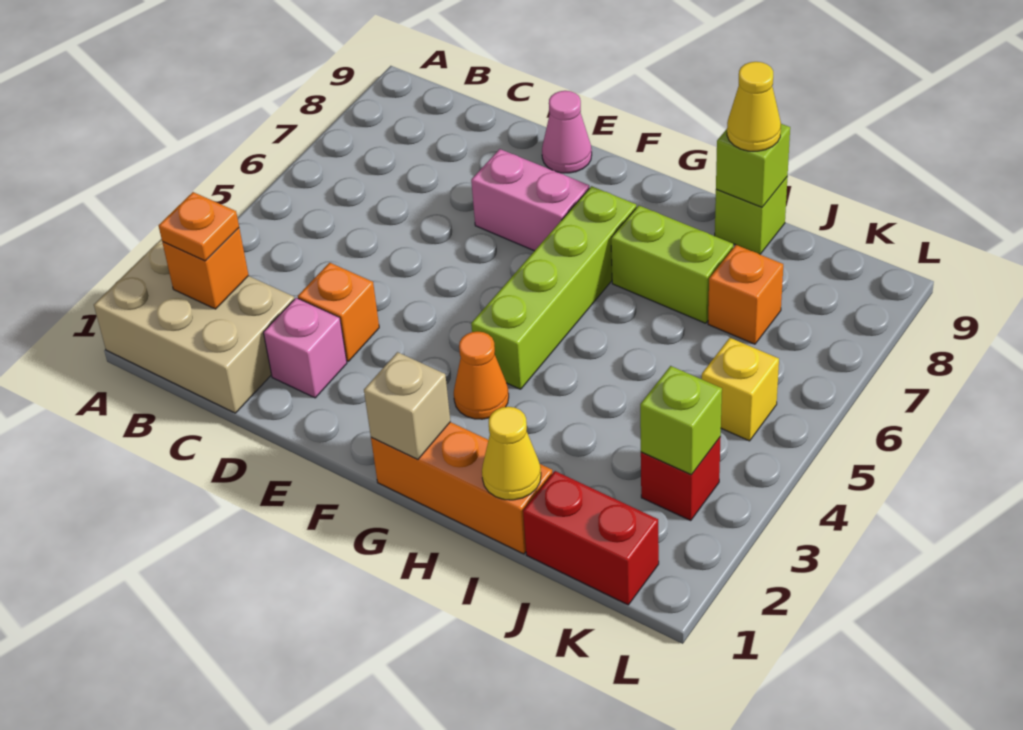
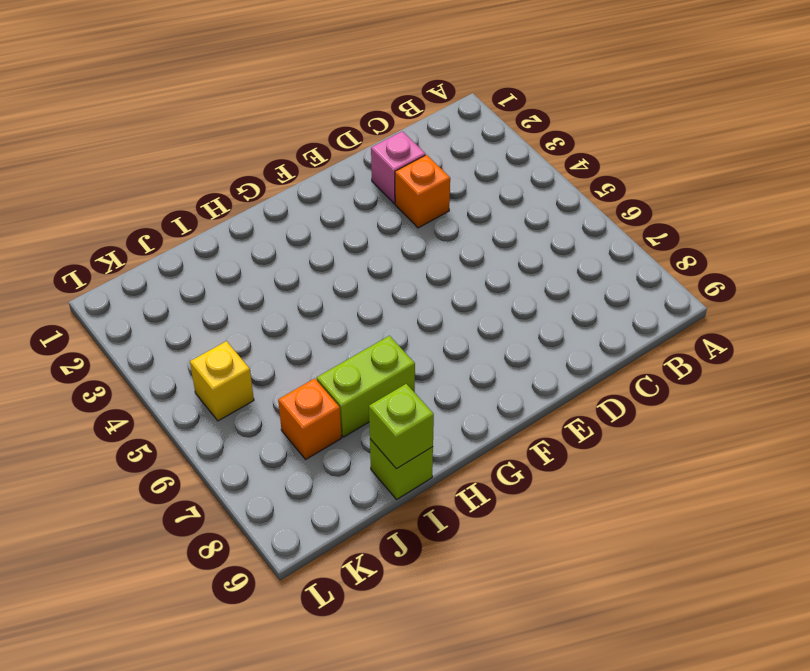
none -> tan brick A1:C2 level 1
none -> pink brick E7:F7 level 1
none -> pink cone E9 level 1

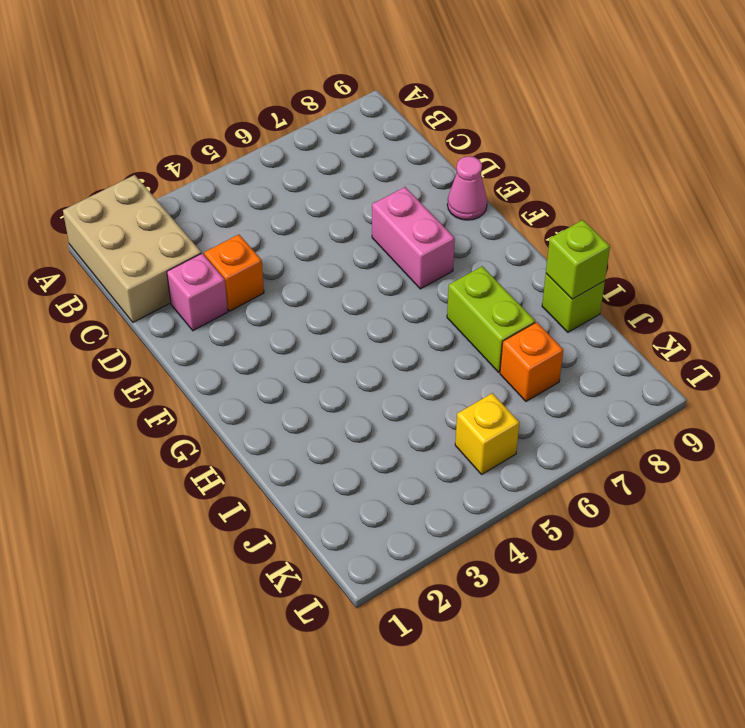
none -> orange brick G1:I1 level 1
none -> orange cone G3 level 1
none -> lime brick G4:G7 level 1

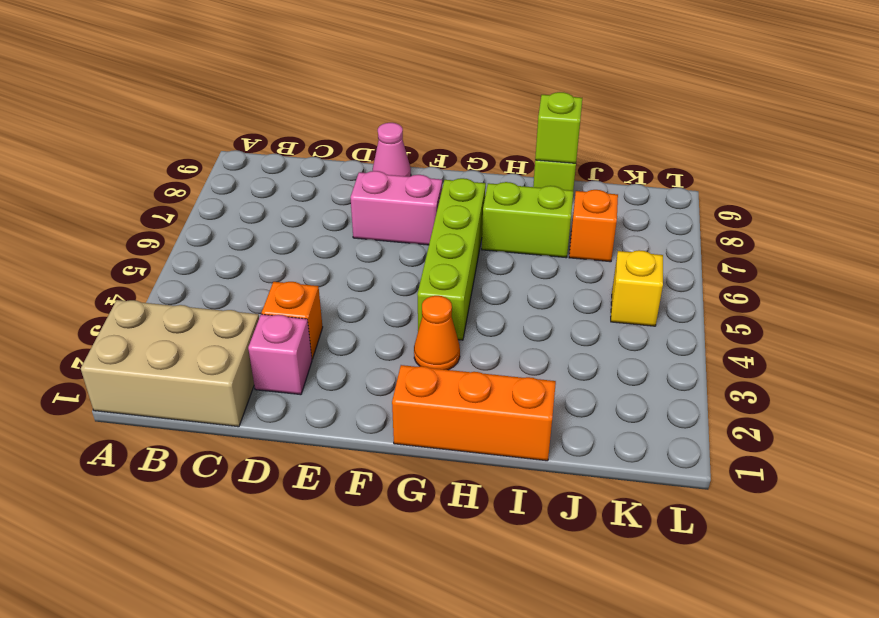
none -> red brick J1:K1 level 1
none -> red brick K3 level 1
none -> orange brick B2 level 2

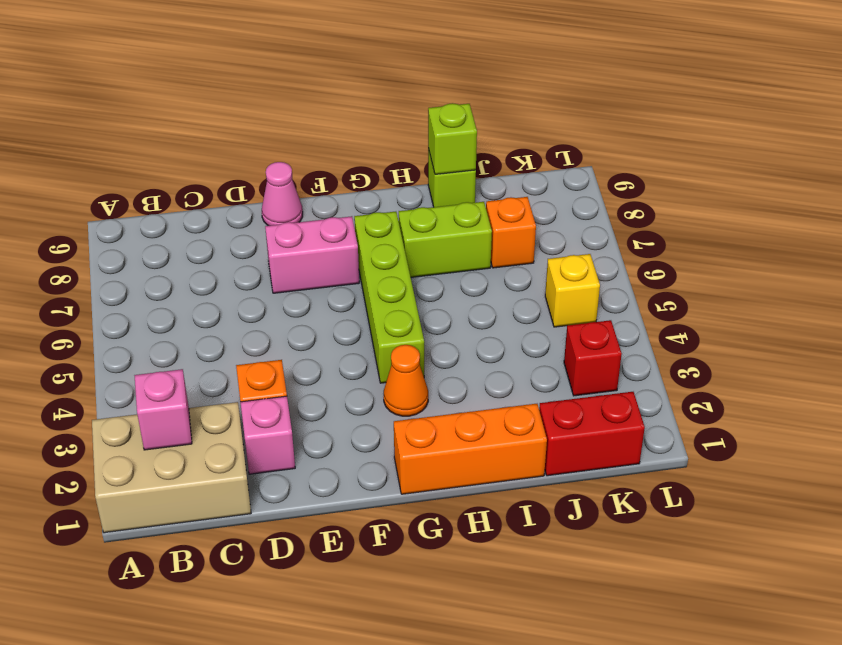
pink brick B2 level 2 -> orange brick B2 level 2
none -> tan brick G1 level 2
none -> yellow cone I1 level 2
none -> lime brick K3 level 2

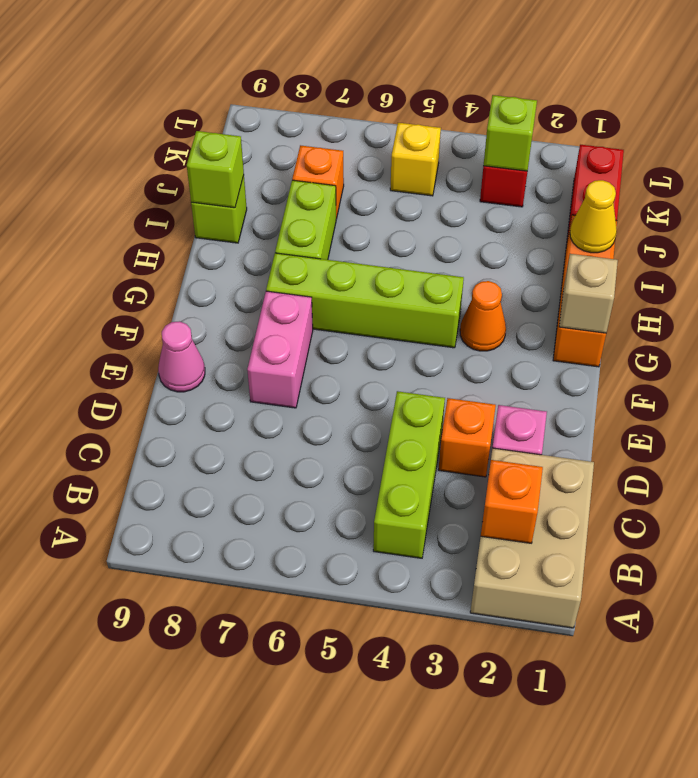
lime brick B4:D4 level 1 -> none
none -> orange plate B2 level 3
none -> yellow cone I9 level 3

